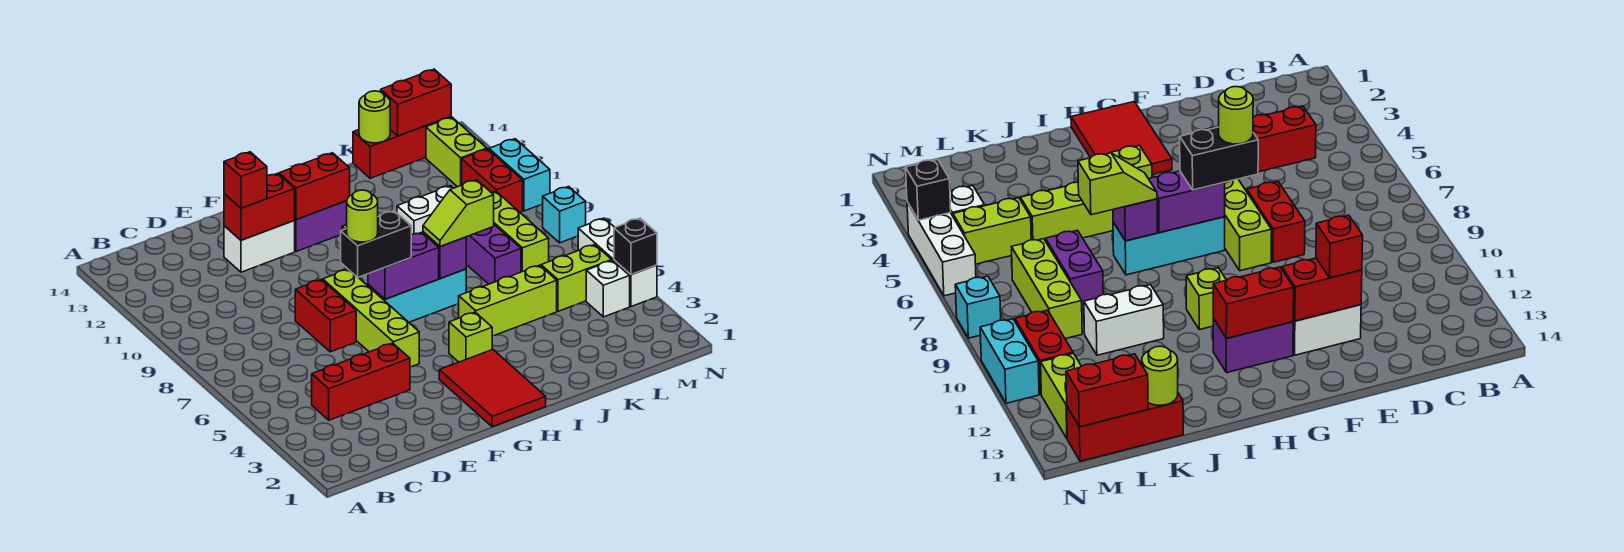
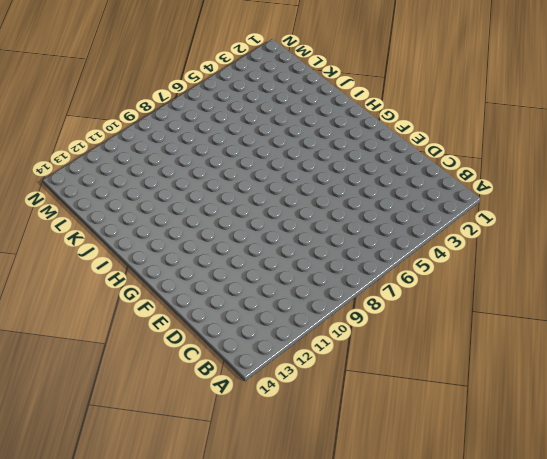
none -> red brick C4:E4 level 1
none -> red brick E7:E8 level 1
none -> white brick E12:F12 level 1
none -> lime brick F5:F8 level 1

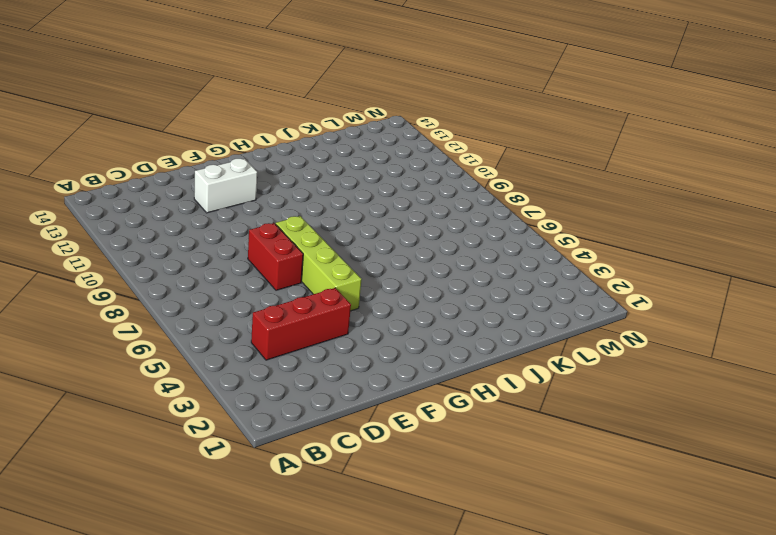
none -> red tile G1:H3 level 1
none -> cyan brick G7:I7 level 1
none -> purple brick G12:H12 level 1
none -> lime brick H4 level 1

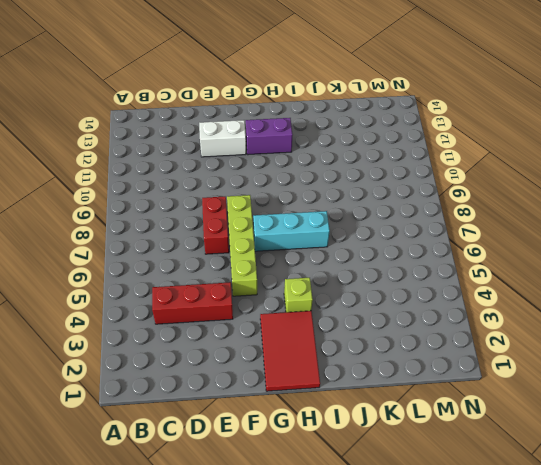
none -> lime brick H10 level 1
none -> lime brick I5:K5 level 1
none -> white brick J10:K10 level 1
none -> purple brick K7:K8 level 1

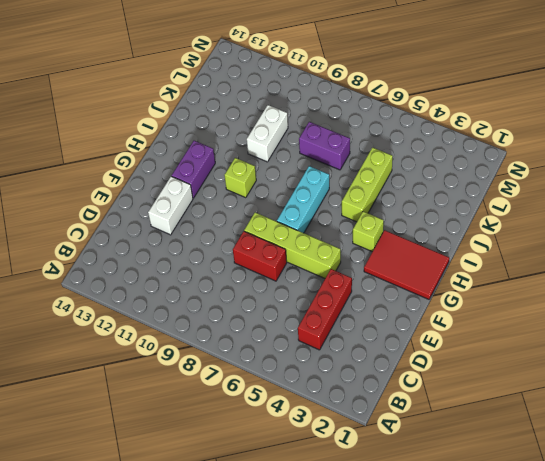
none -> red brick K14:M14 level 1
none -> lime brick L5:M5 level 1
none -> lime brick L7:L9 level 1
none -> white brick M4 level 1

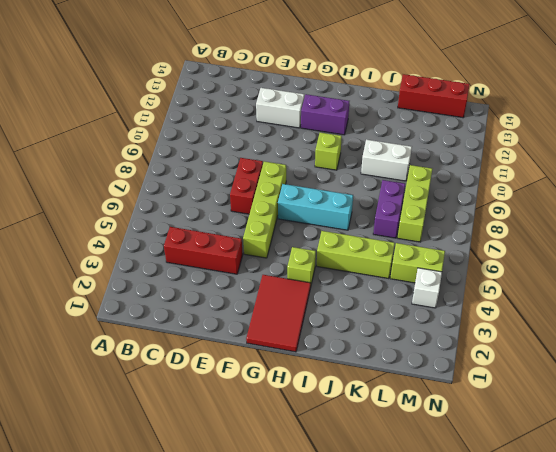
none -> red brick M10:M11 level 1
none -> lime brick M12:M13 level 1
none -> white brick N4:N6 level 1
none -> cyan brick N8 level 1

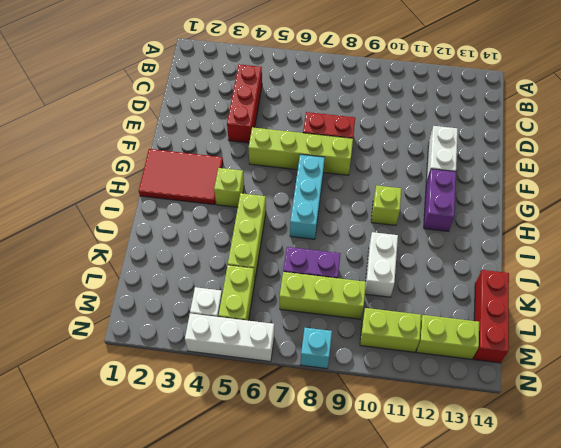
lime brick M10:M11 level 1 -> red brick M10:M11 level 1
none -> cyan brick N10:N11 level 1
none -> red brick E12:F12 level 2
none -> purple brick G7:H7 level 2
none -> red brick G12:H12 level 2

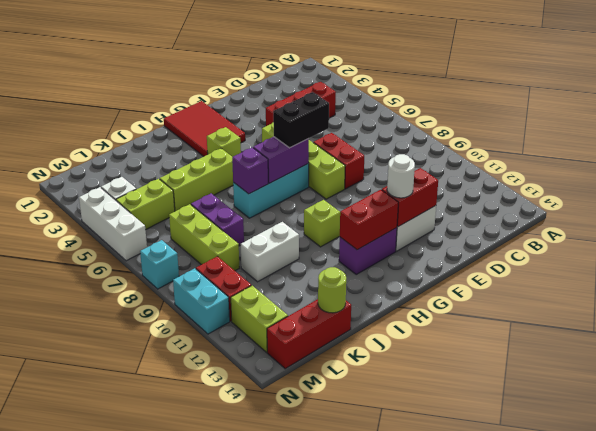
white round brick F12 level 3 -> none
none -> red brick L14:M14 level 2
none -> black brick N4 level 2
none -> red brick E12 level 3
none -> lime slope I7:J7 level 3 top J

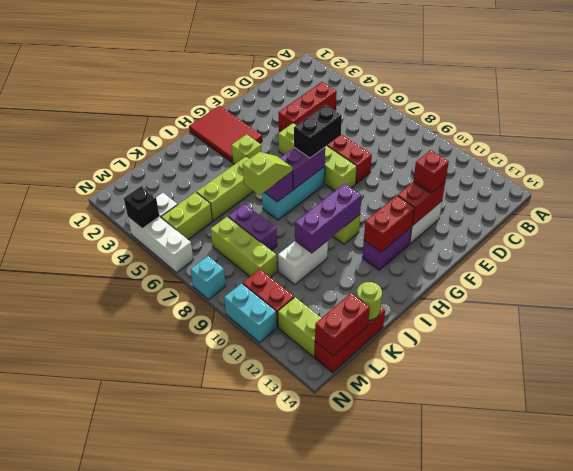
purple brick H10:J10 level 2 -> none
none -> lime round brick F7 level 4

